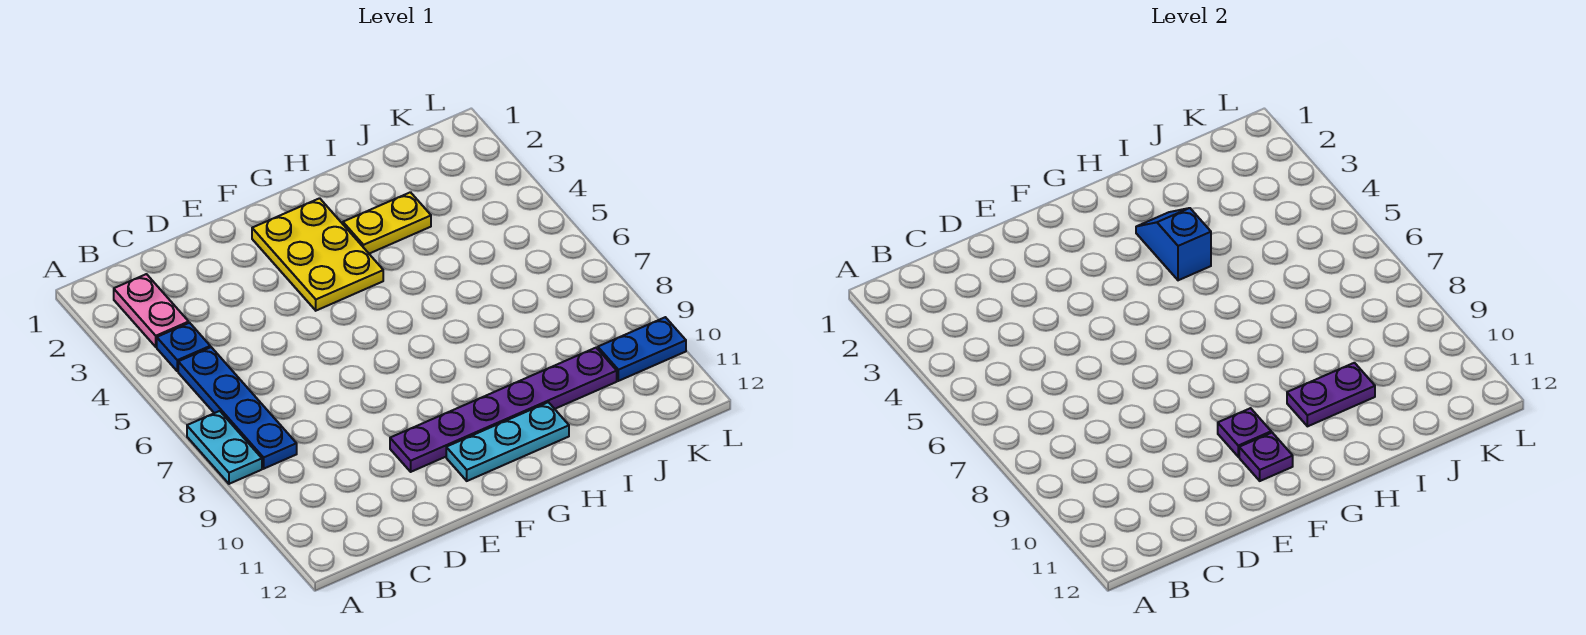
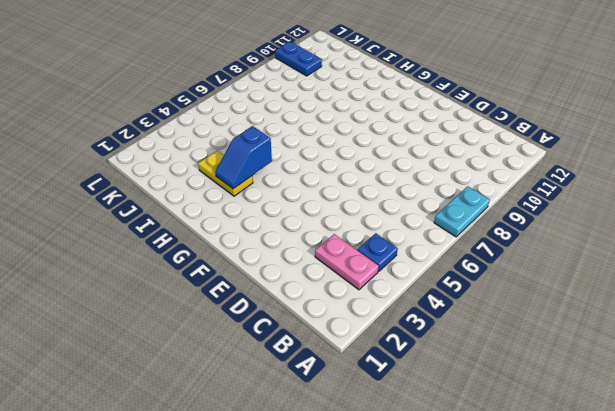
pink plate B3:C3 level 1 -> pink plate B2:B3 level 1
none -> blue plate B5:B8 level 1
none -> purple plate E10:J10 level 1
none -> yellow plate F2:G4 level 1

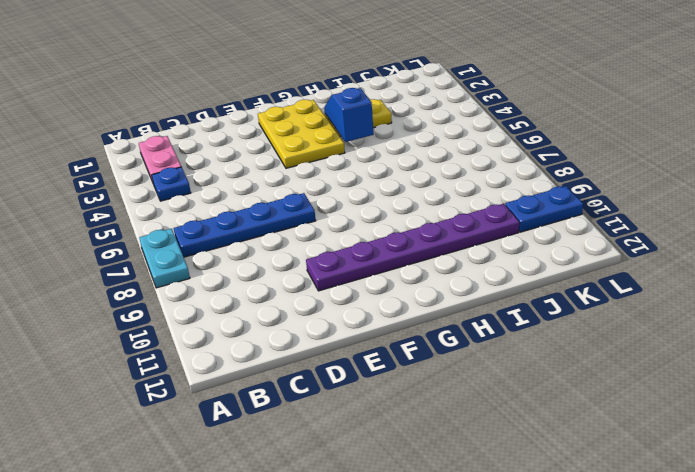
blue plate B7:E7 level 1 -> blue plate B5:B8 level 1
none -> cyan plate F11:H11 level 1
none -> purple plate F10 level 2
none -> purple plate F11 level 2

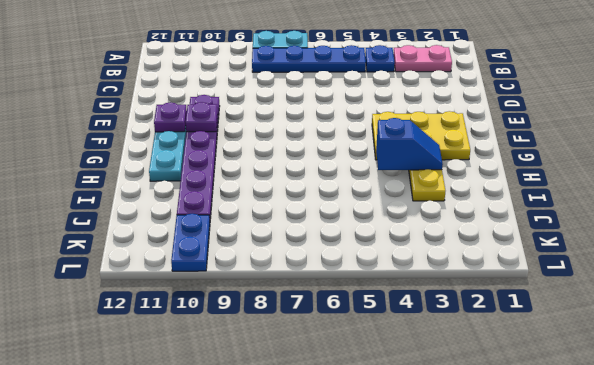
none -> purple plate H10:I10 level 2

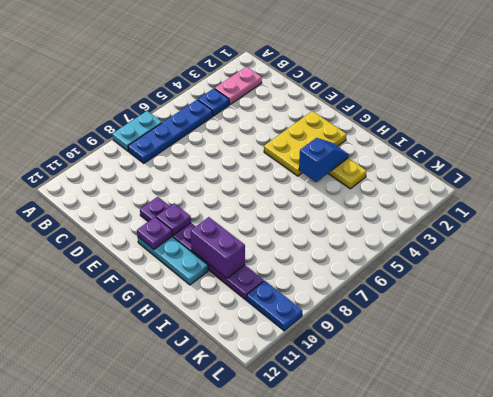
purple brick H10:I10 level 2 -> purple plate H10:I10 level 2

